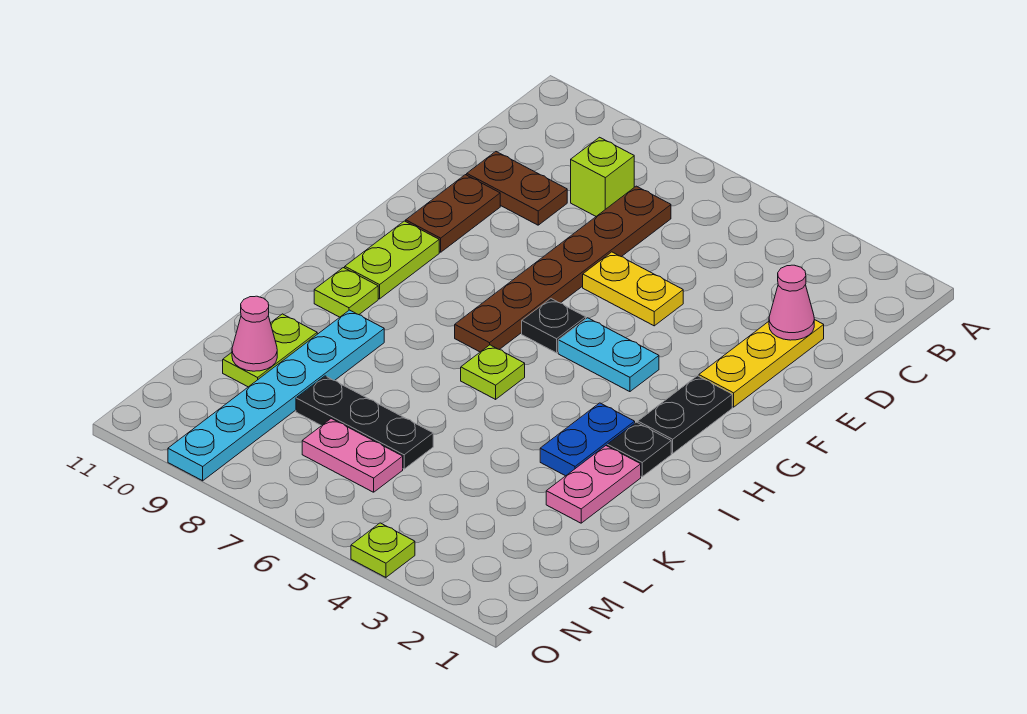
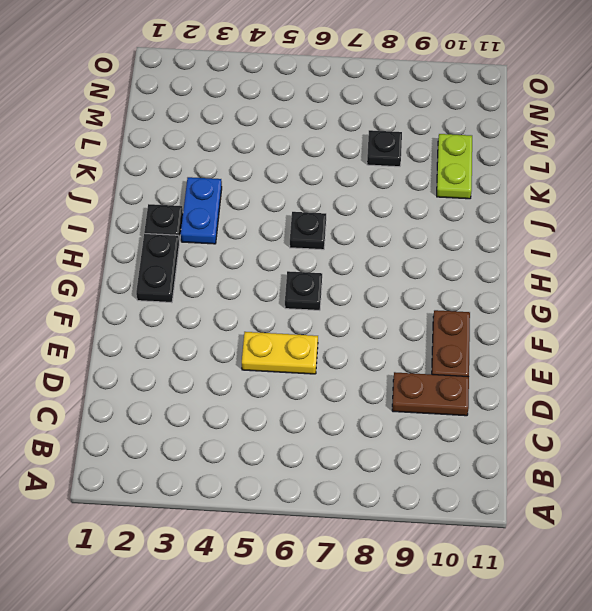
black plate I6 level 1 -> lime plate I6 level 1
black plate L8 level 1 -> black plate L6:L8 level 1
none -> brown plate C7:H7 level 1
none -> lime brick C8 level 1
none -> yellow plate D2:F2 level 1

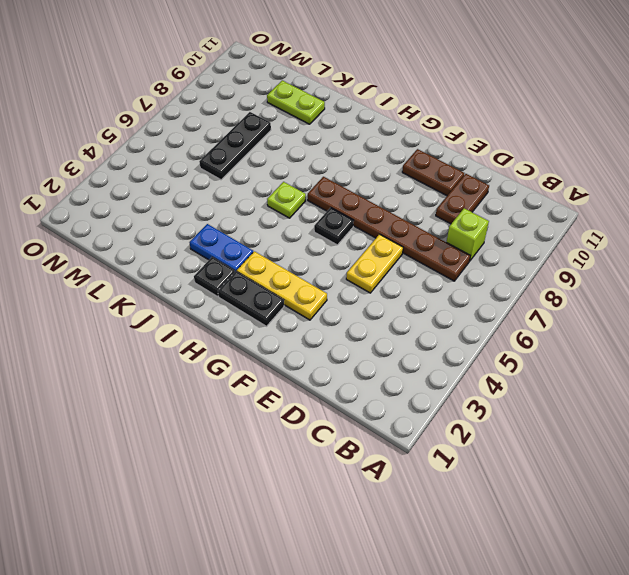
yellow plate F3:H3 level 1 -> yellow plate D2:F2 level 1
none -> cyan plate G4:G5 level 1
none -> lime plate G10:H10 level 1
none -> lime plate I10 level 1

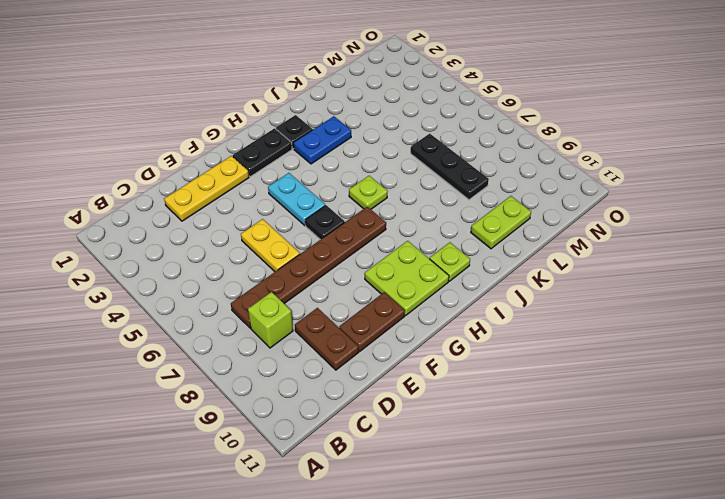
lime plate G9:H10 level 1 -> lime plate G10:H10 level 1
none -> pink plate J2:K2 level 1
none -> cyan plate J9:O9 level 1
none -> pink plate M6:M7 level 1

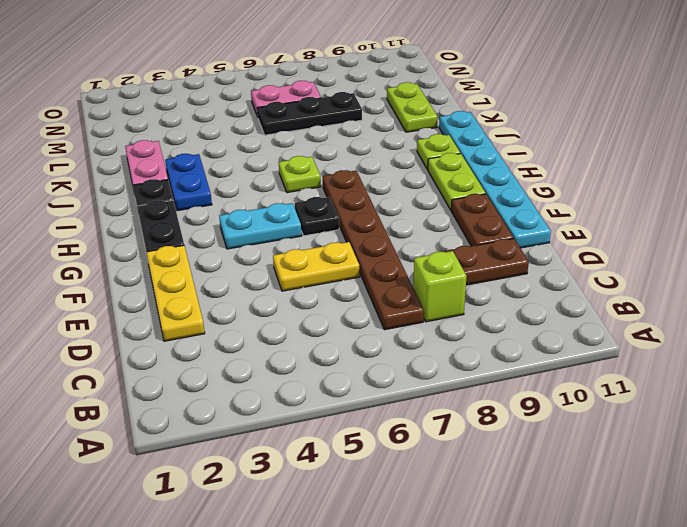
cyan plate E11:J11 level 1 -> cyan plate J9:O9 level 1
none -> lime plate O4 level 1
none -> pink cone D2 level 2
none -> pink cone L10 level 2

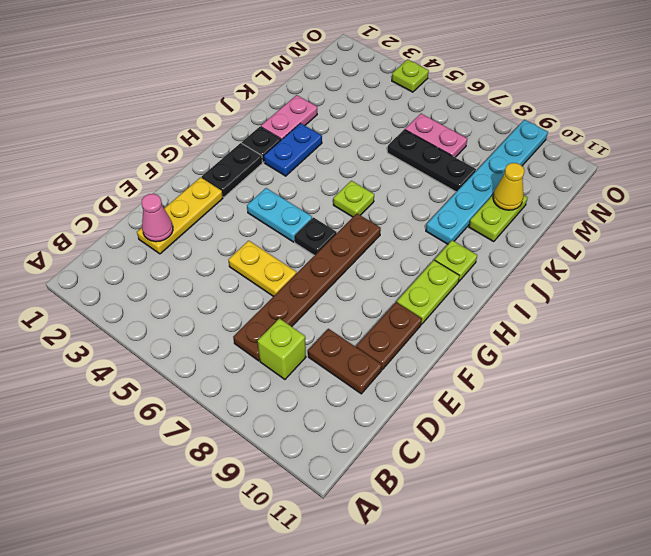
yellow cone L10 level 2 -> pink cone L10 level 2

